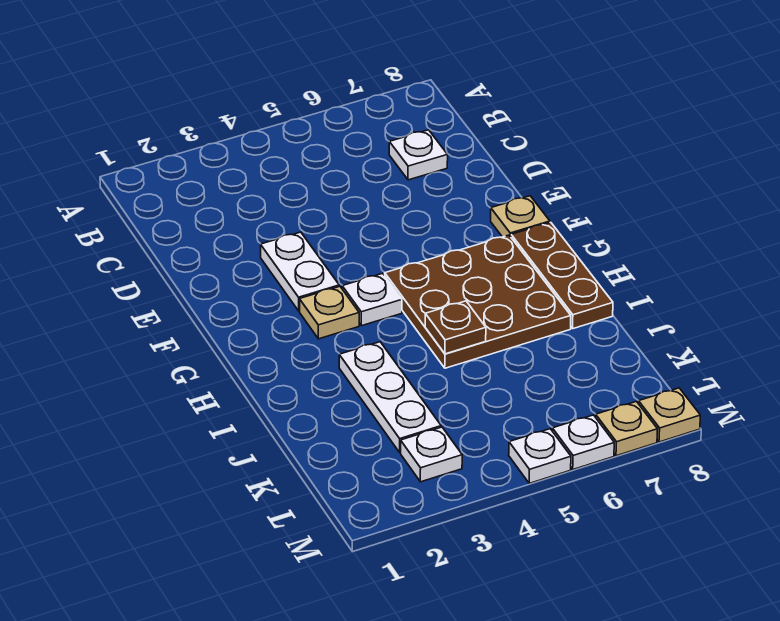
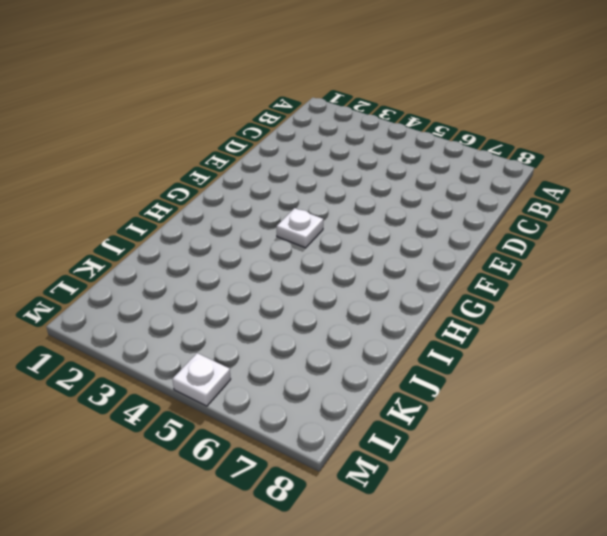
none -> white plate C7 level 1
none -> white plate E3:F3 level 1
none -> tan plate F8 level 1

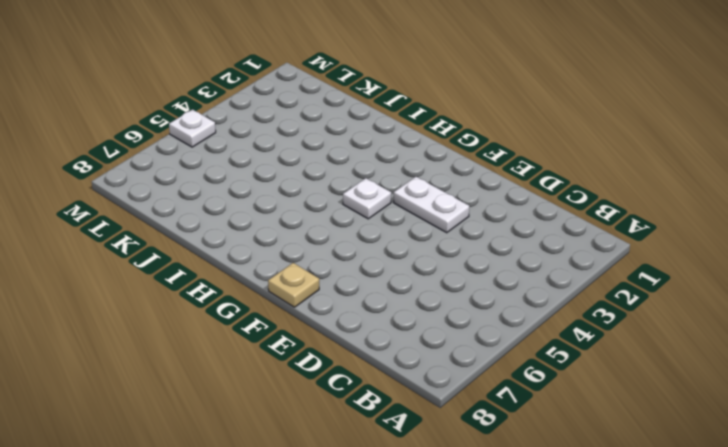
none -> white plate C7 level 1
none -> tan plate G3 level 1
none -> brown plate G5:I7 level 1

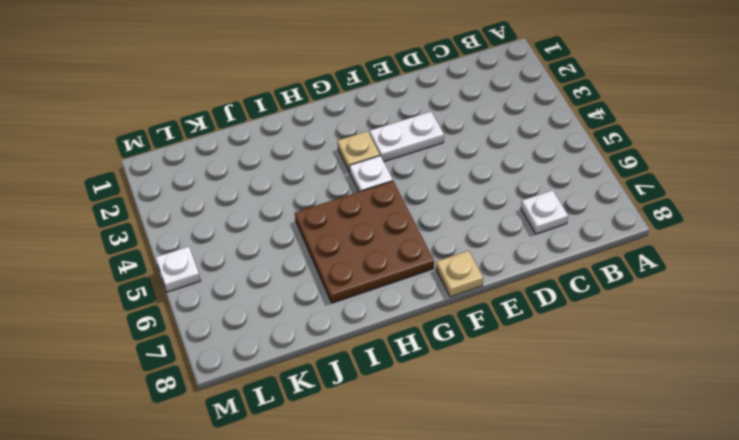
none -> brown plate G8:I8 level 1
none -> white plate I3:K3 level 1
none -> white plate L3 level 1

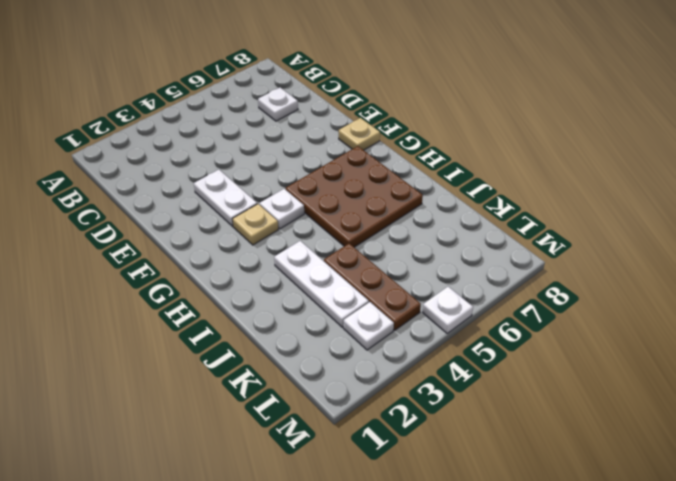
brown plate J4:L4 level 1 -> brown plate G8:I8 level 1
none -> white plate M6 level 1
none -> tan plate M7 level 1
none -> tan plate M8 level 1

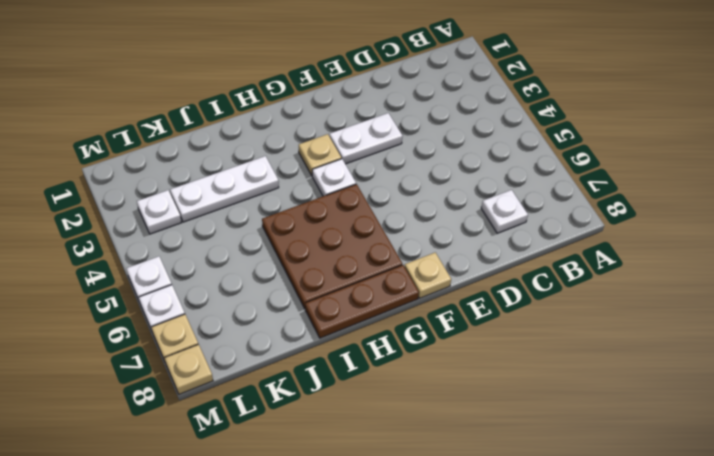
none -> brown plate I5 level 2

